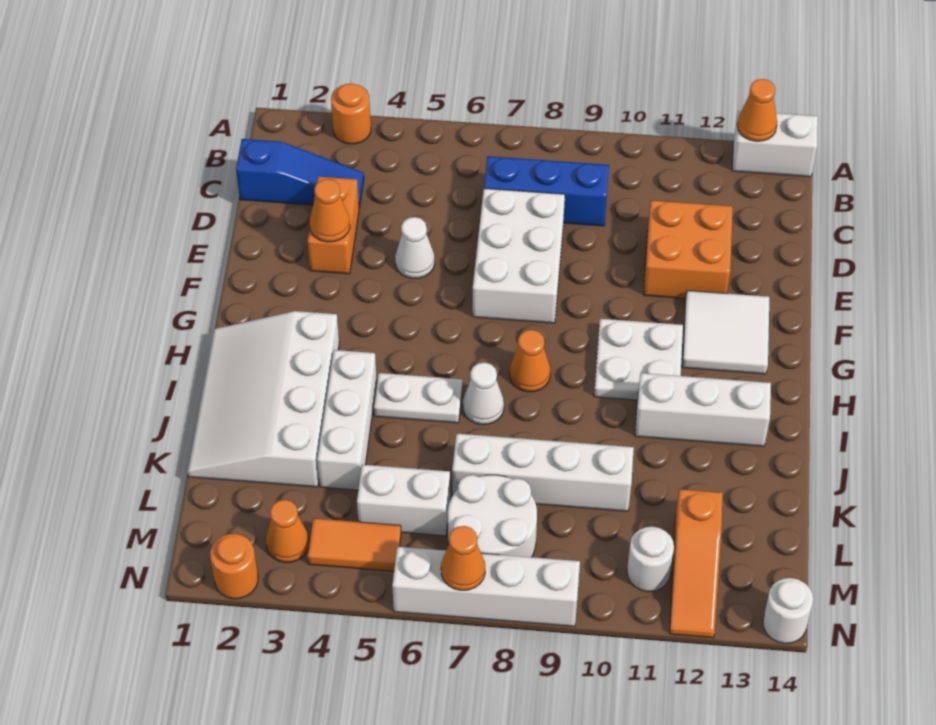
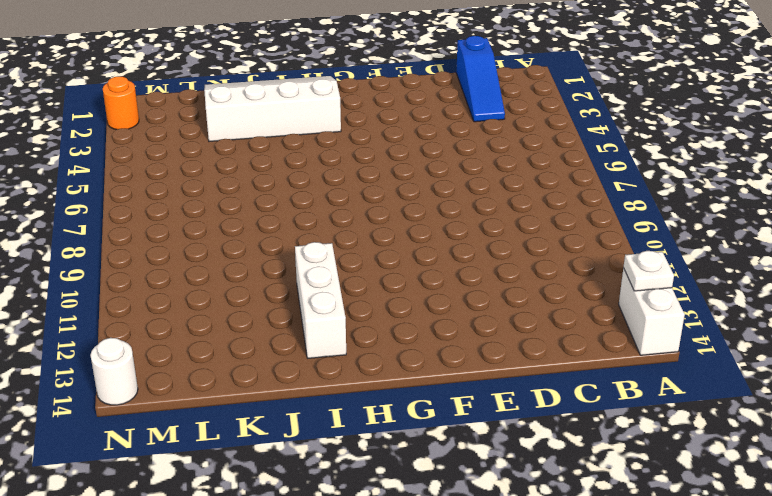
white plate A13 level 2 -> orange cone A13 level 2
none -> orange round brick A3 level 1
none -> blue brick C7:C9 level 1
none -> orange brick D3:E3 level 1

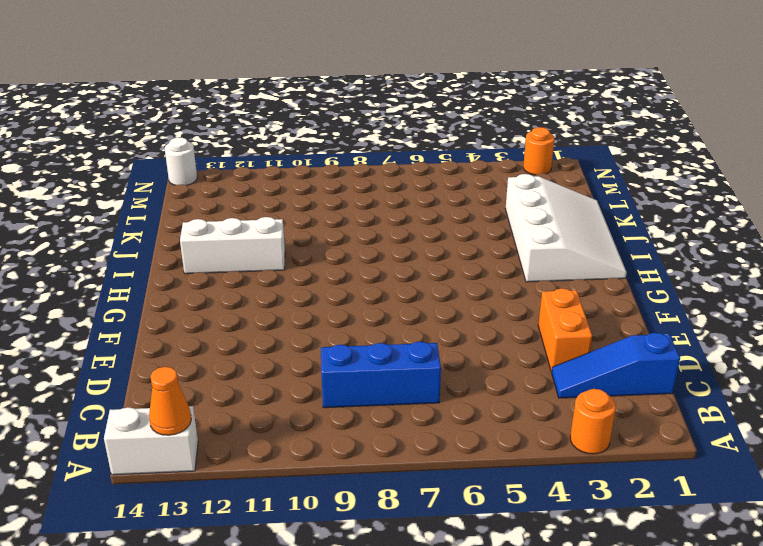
none -> white brick D7:F8 level 1
none -> orange brick D11:E12 level 1
none -> white cone E5 level 1

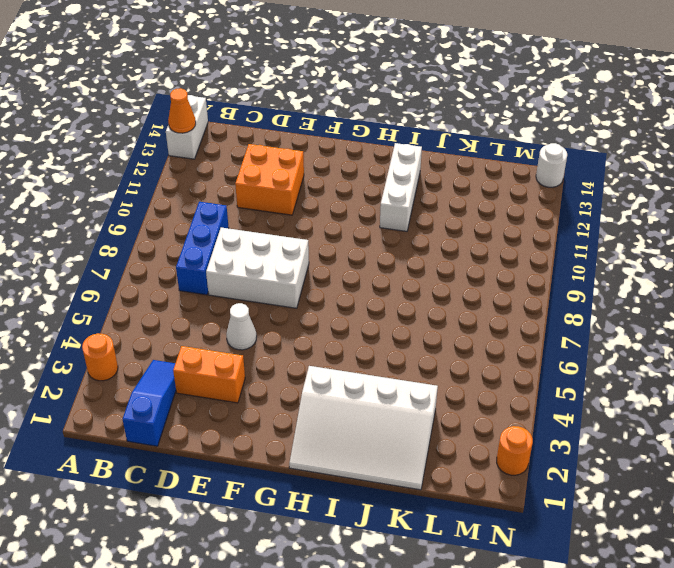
none -> white tile F12:G13 level 1
none -> white plate G10:H11 level 1
none -> orange cone H8 level 1

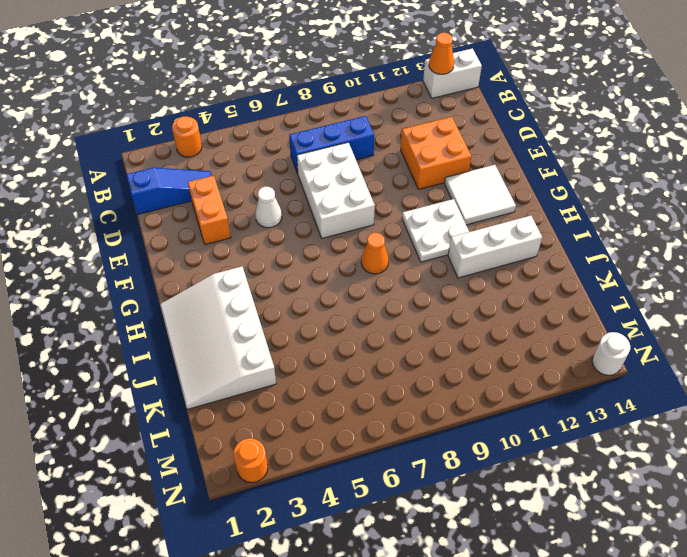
none -> white brick I4:K4 level 1
none -> white plate I5:I6 level 1
none -> white cone I7 level 1

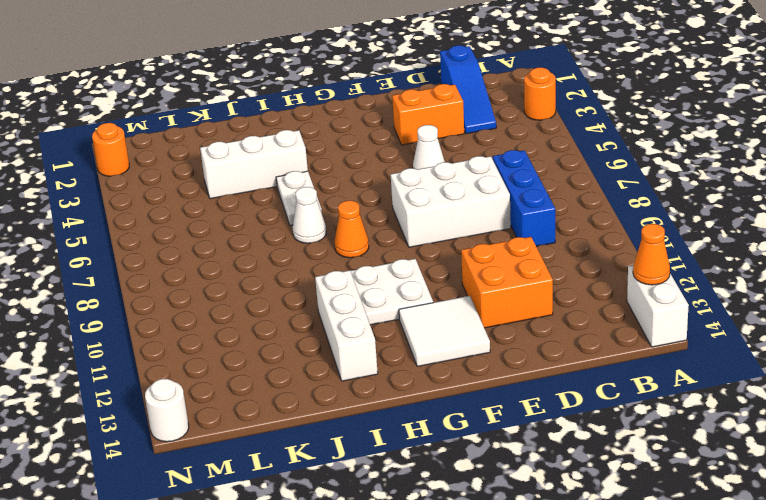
none -> white slope H1:K3 level 1 top 3
none -> white brick K7:K10 level 1
none -> white brick L5:L6 level 1

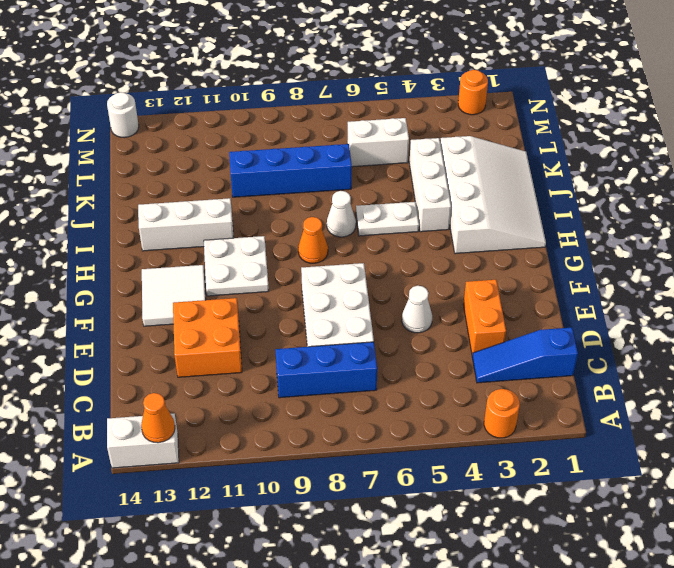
blue brick K7:K10 level 1 -> white brick K7:K10 level 1
none -> white round brick L7:M8 level 1
none -> orange slope L12:N12 level 1 top L
none -> orange cone M3 level 1

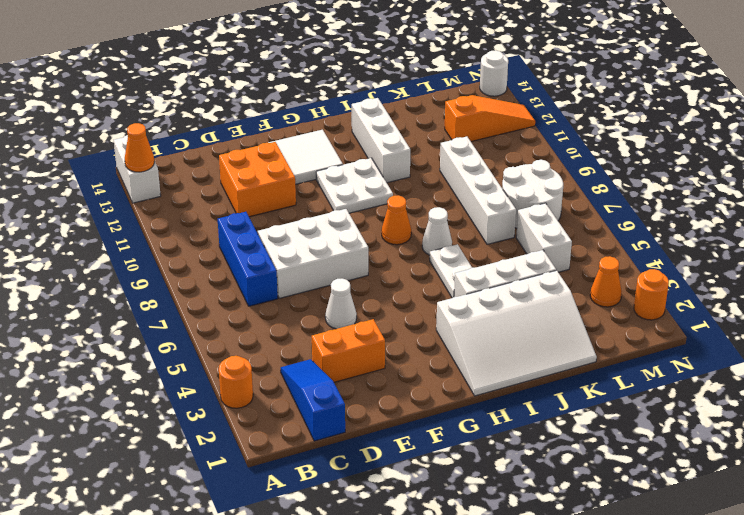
none -> orange tile M4:M5 level 1
none -> white round brick M11 level 1
none -> white brick N6:N9 level 1

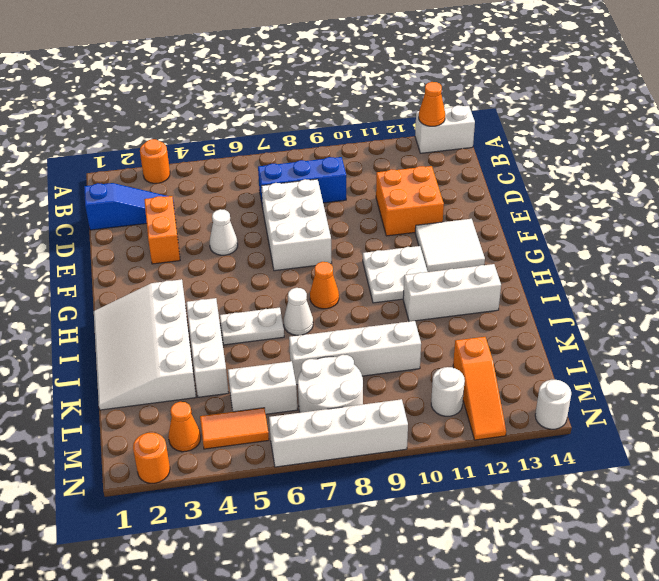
none -> orange cone E3 level 2
none -> orange cone N7 level 2

